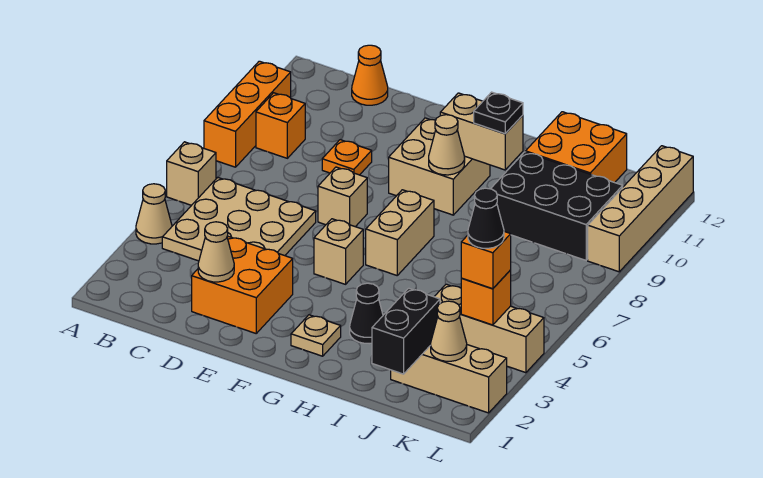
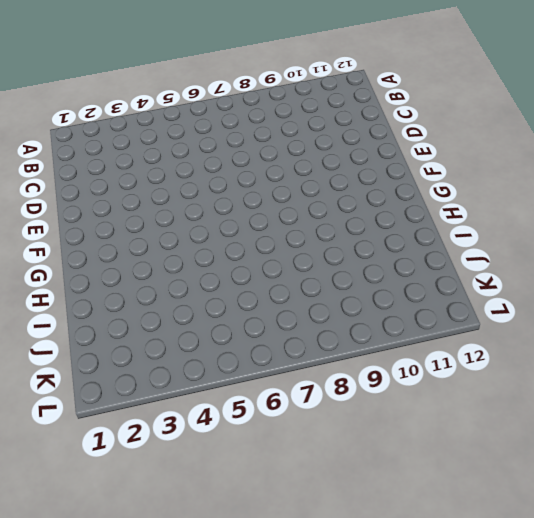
none -> tan cone A4 level 1
none -> tan brick A6 level 1
none -> orange brick A8:A10 level 1

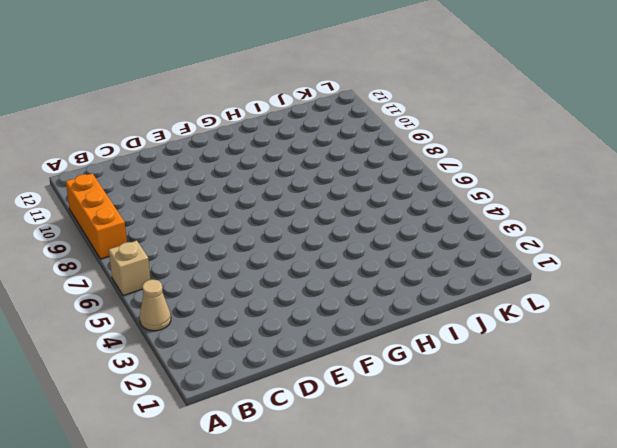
none -> tan plate B4:D6 level 1
none -> orange brick B9 level 1
none -> orange cone C12 level 1

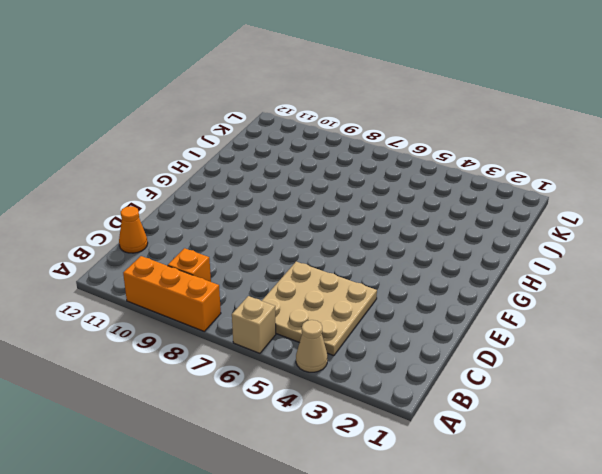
none -> orange brick D2:E3 level 1
none -> orange plate D9 level 1
none -> tan brick E7 level 1

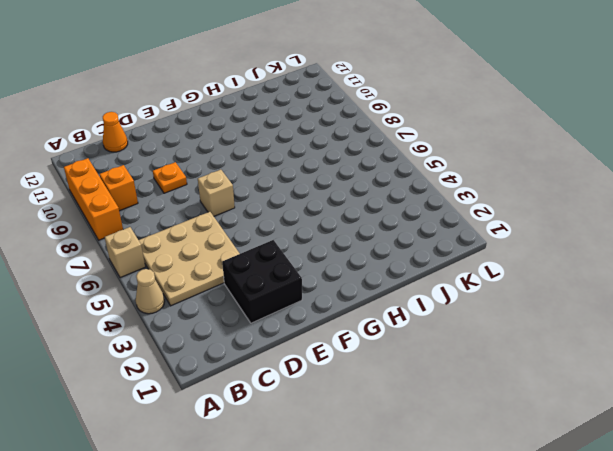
black brick D2:E3 level 1 -> orange brick D2:E3 level 1
none -> tan brick F5 level 1
none -> tan brick F9:G10 level 1
none -> tan plate G2 level 1

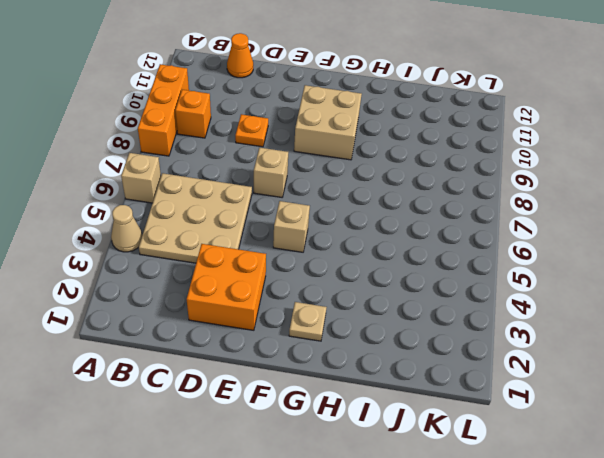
none -> tan brick G6:G7 level 1
none -> black cone H3 level 1
none -> black brick I9:K10 level 1

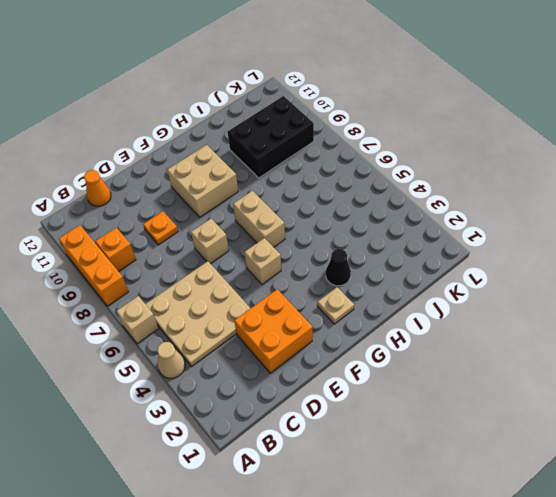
none -> orange brick I11:J12 level 1
none -> tan brick J2:L2 level 1
none -> tan brick J4:L4 level 1

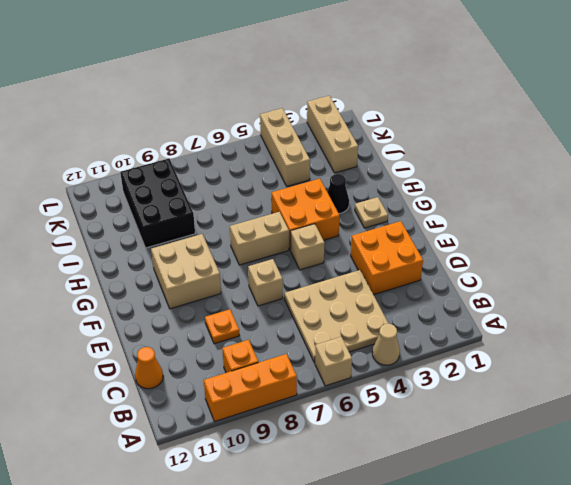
orange brick G4:H5 level 1 -> orange brick I11:J12 level 1
none -> tan brick L9:L12 level 1
none -> tan cone D2 level 2
none -> tan cone G9 level 2

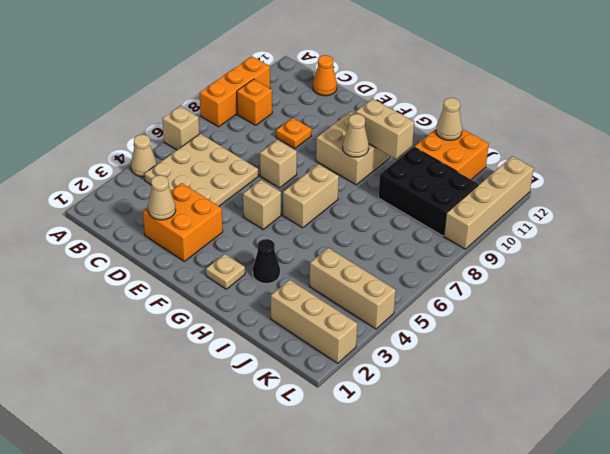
tan cone I12 level 2 -> tan cone K2 level 2
none -> black brick J1:J2 level 2
none -> orange brick K4 level 2
none -> black plate H10 level 3

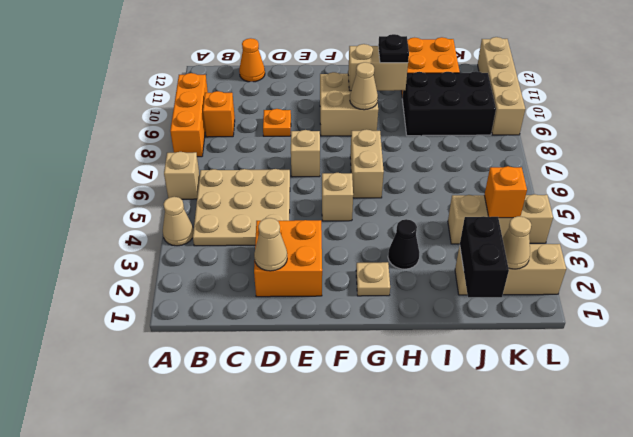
none -> orange brick K4 level 3
none -> black cone K4 level 4

